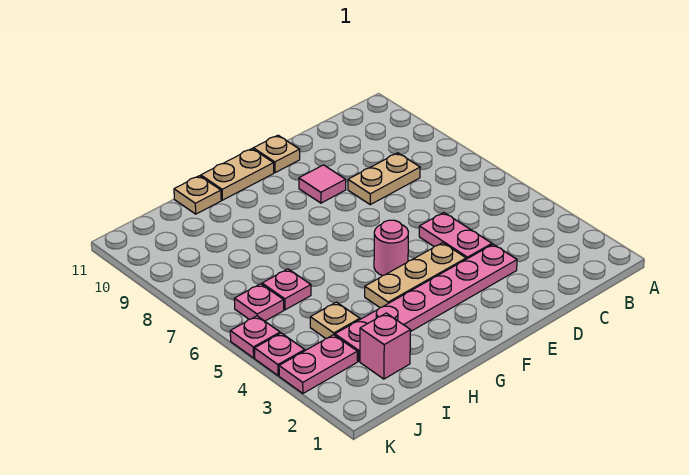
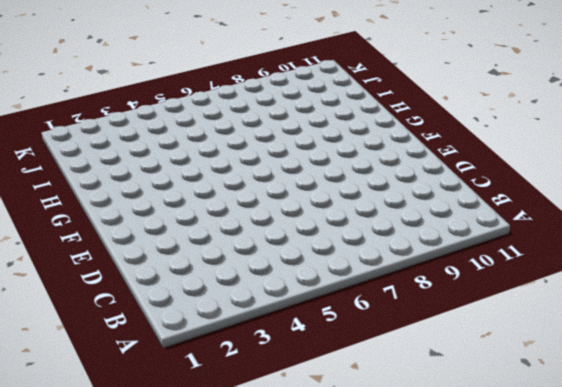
none -> tan plate C8:D8 level 1
none -> pink plate D3:I3 level 1
none -> pink plate D4:D5 level 1

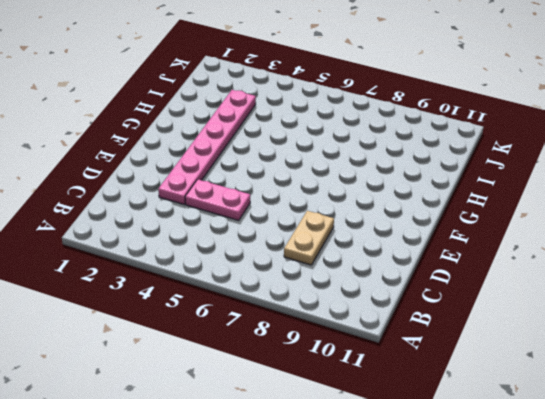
none -> tan plate E4:G4 level 1
none -> pink tile E9 level 1
none -> tan plate E11 level 1

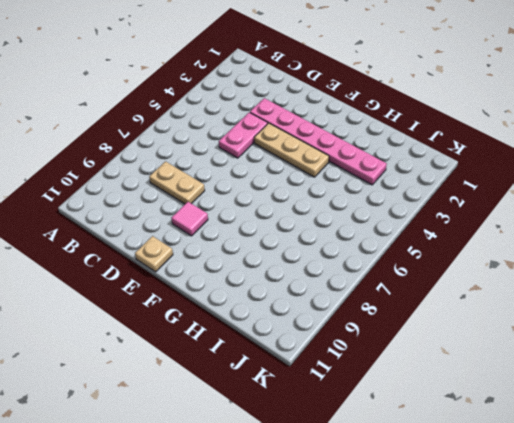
none -> pink round brick F5 level 1
none -> tan plate F11:G11 level 1
none -> tan plate H11 level 1

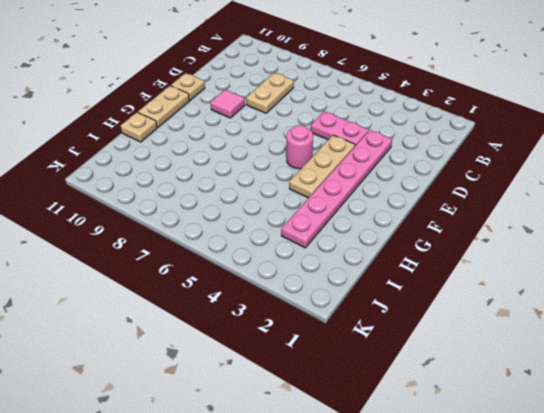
none -> pink brick I2 level 1
none -> tan plate I4 level 1
none -> pink plate I6 level 1

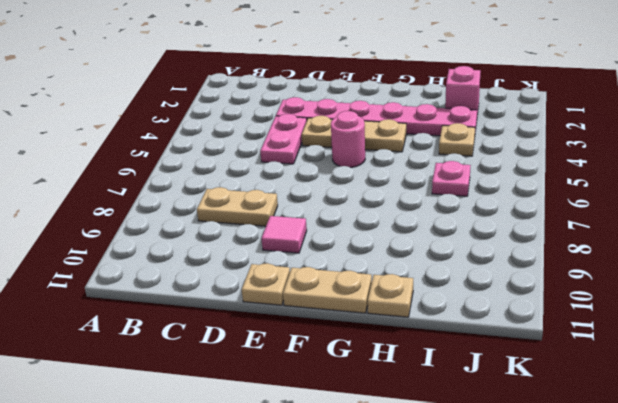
none -> pink plate J3:K3 level 1
none -> pink plate J6 level 1
none -> pink plate K4 level 1

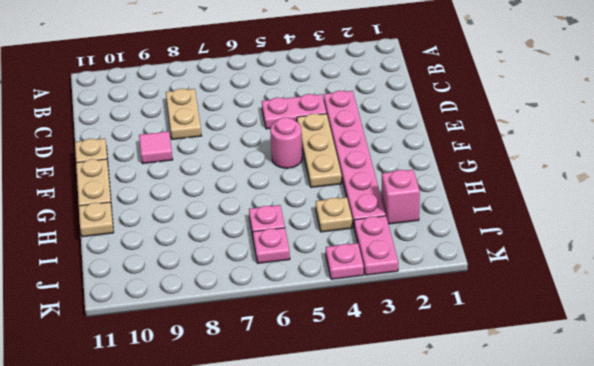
none -> pink plate K5 level 1

